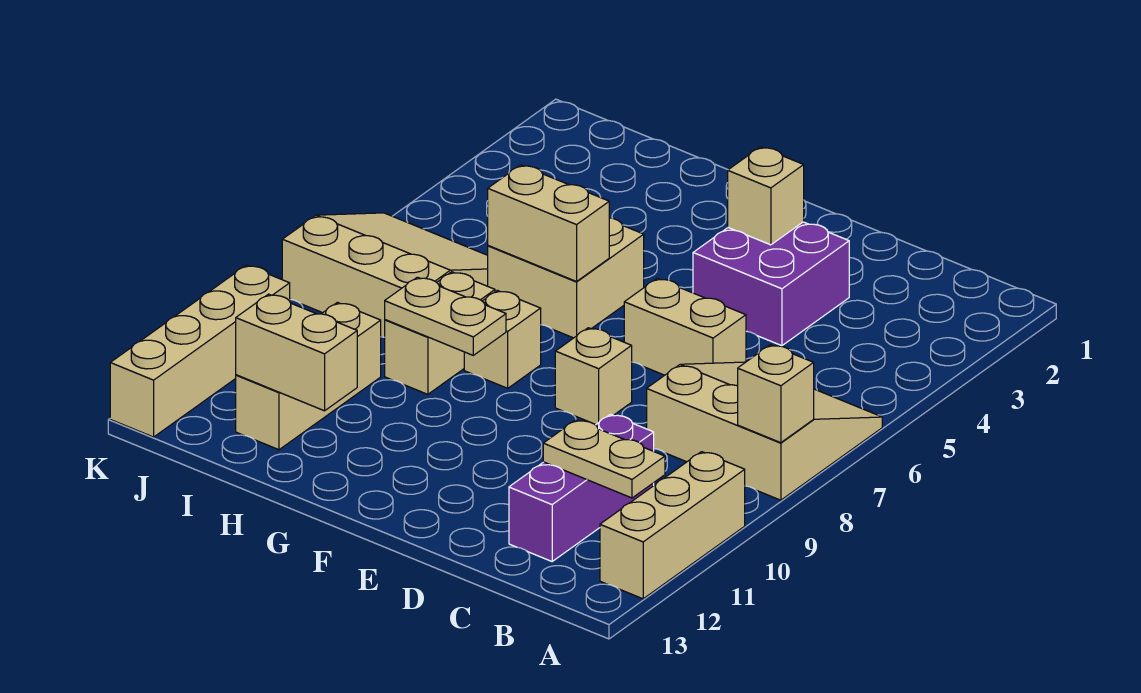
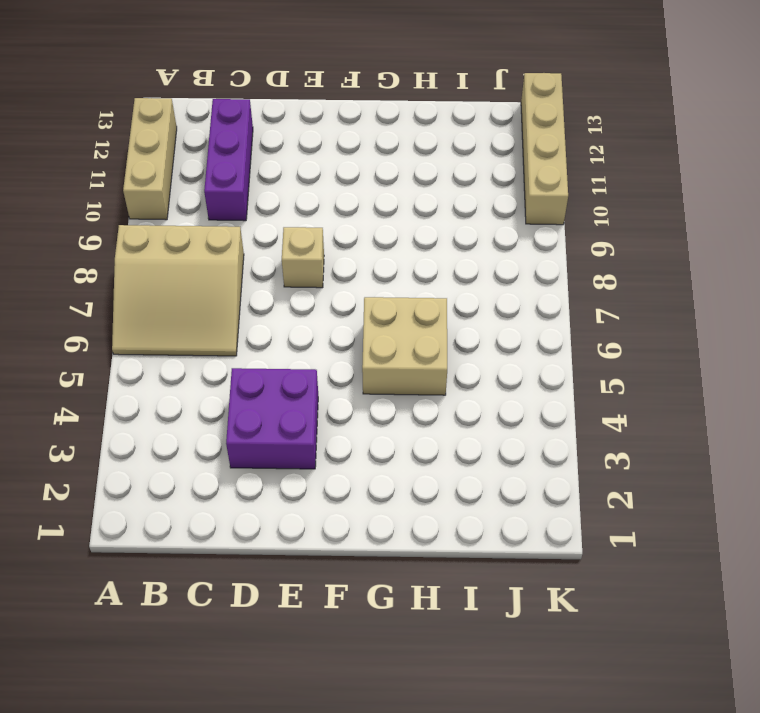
none -> tan brick D6:E6 level 1
none -> tan brick G8 level 1
none -> tan brick H8:H9 level 1

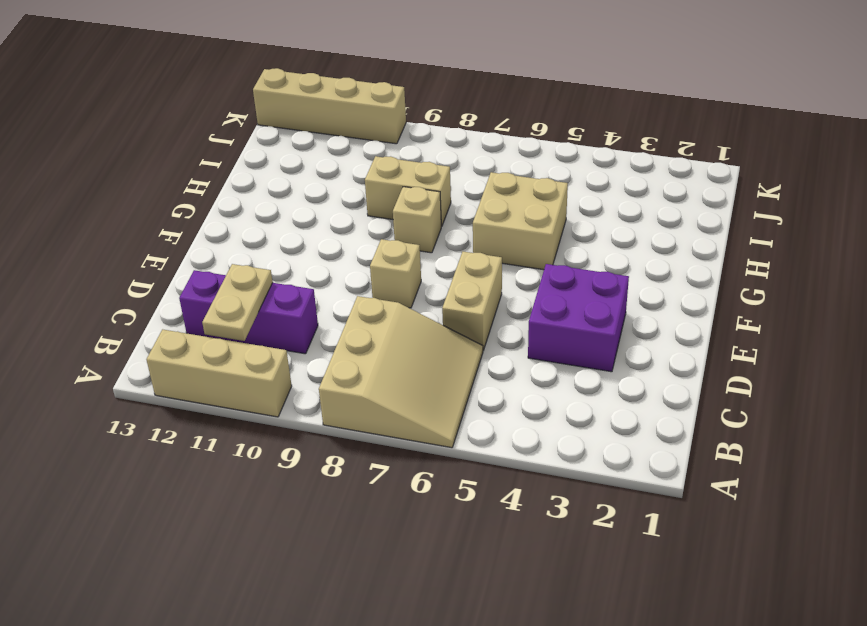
none -> tan slope I6:K8 level 1 top 8
none -> tan brick I10:I12 level 1
none -> tan brick A8 level 2

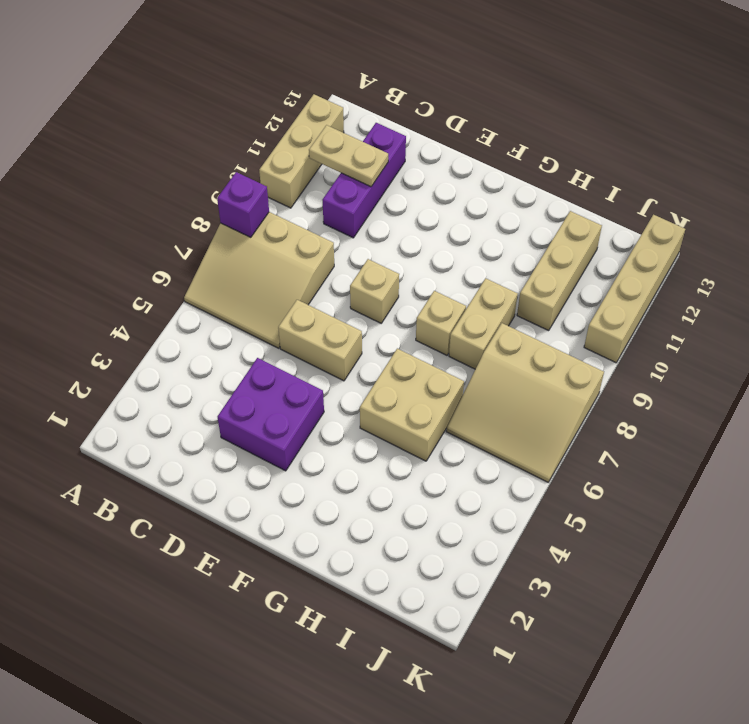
purple brick A8 level 2 -> tan brick A8 level 2
none -> tan brick E3 level 2
none -> tan brick G6:H6 level 2
none -> tan plate G9:H9 level 2

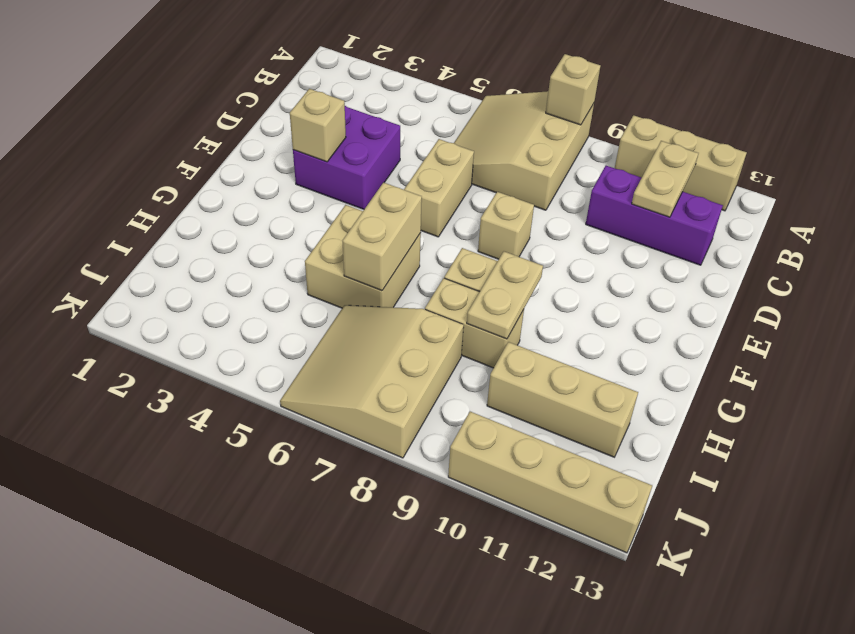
none -> tan brick H12:I12 level 2

